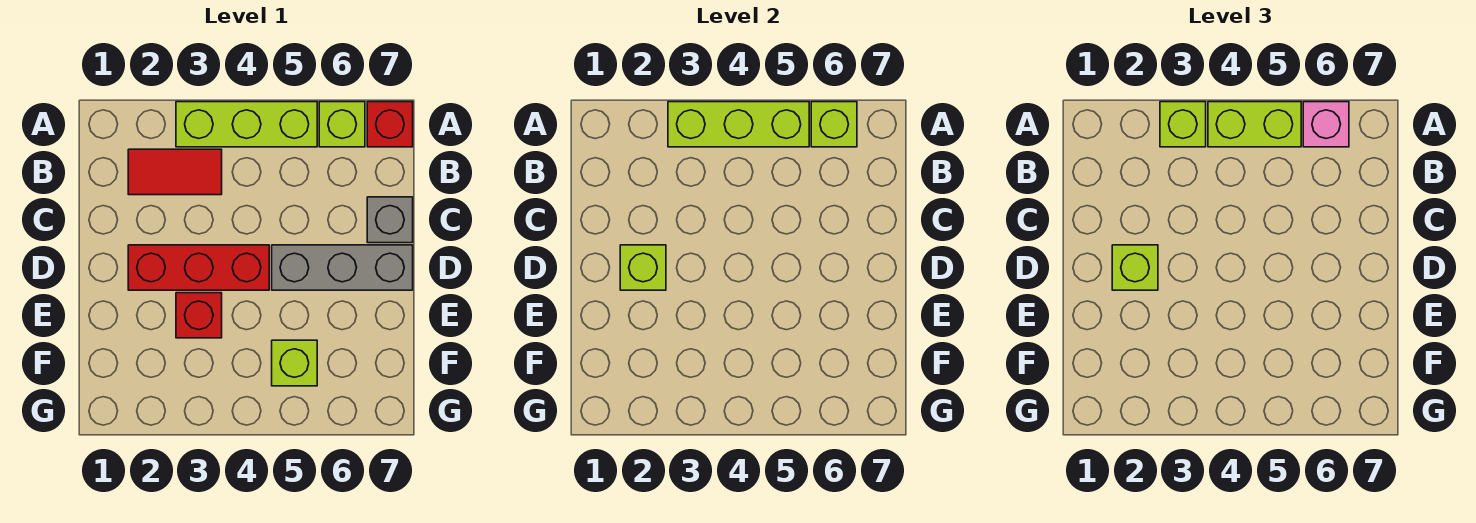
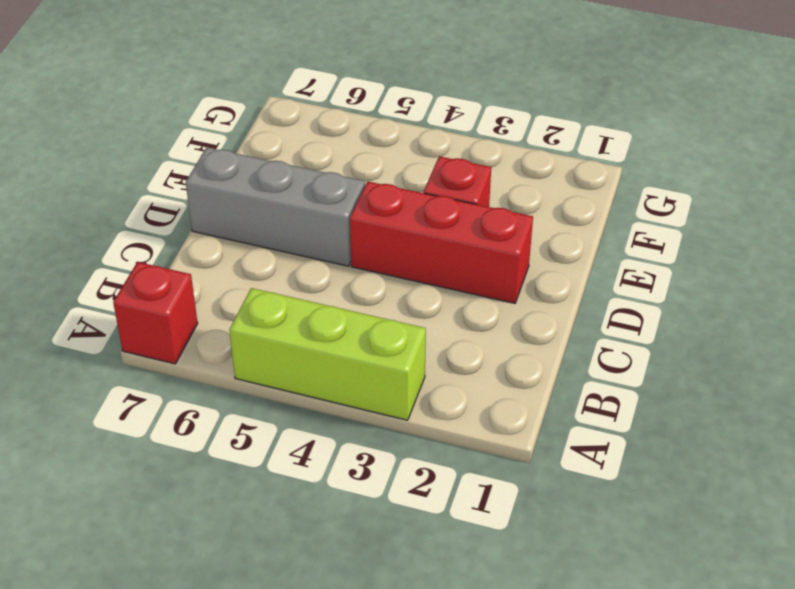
none -> lime brick A6 level 1
none -> red tile B2:B3 level 1
none -> grey brick C7 level 1

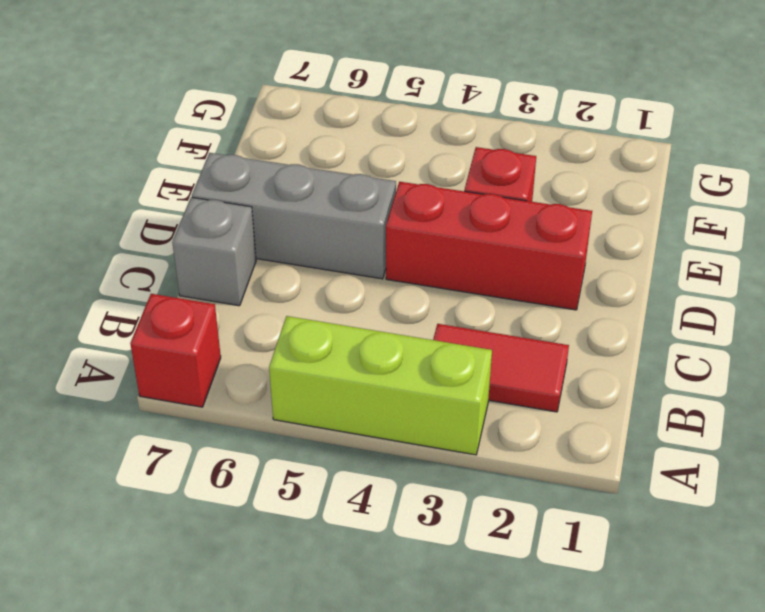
none -> lime brick A6 level 1
none -> lime brick F5 level 1
none -> lime brick A3:A5 level 2

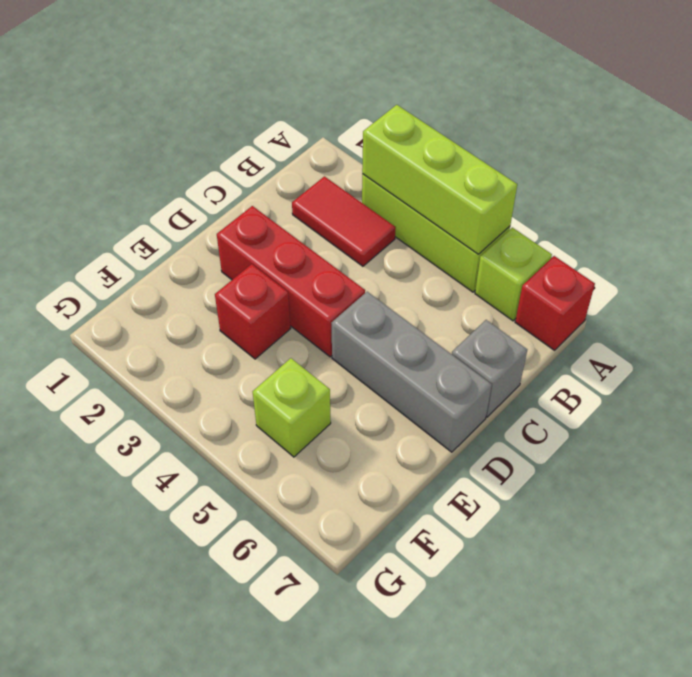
none -> lime brick A6 level 2
none -> lime brick D2 level 2
none -> lime brick A3 level 3

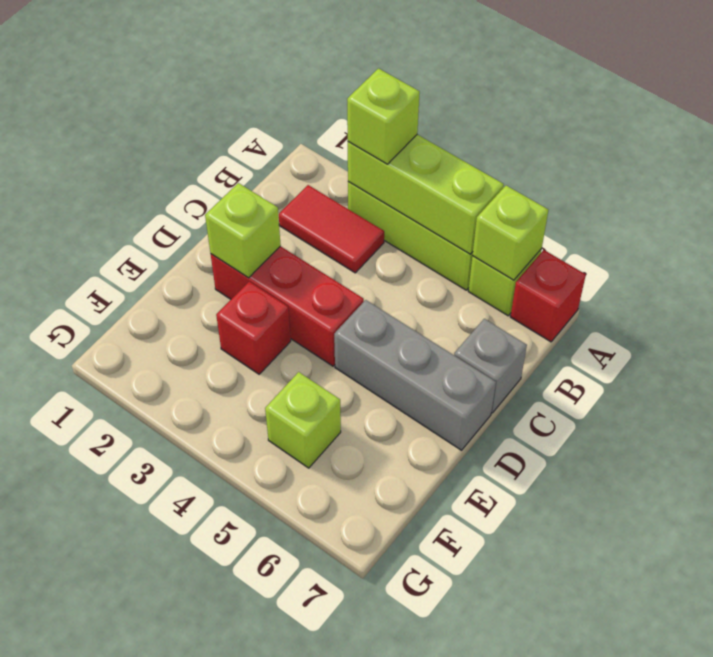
none -> lime brick A4:A5 level 3
none -> pink brick A6 level 3
none -> lime brick D2 level 3

